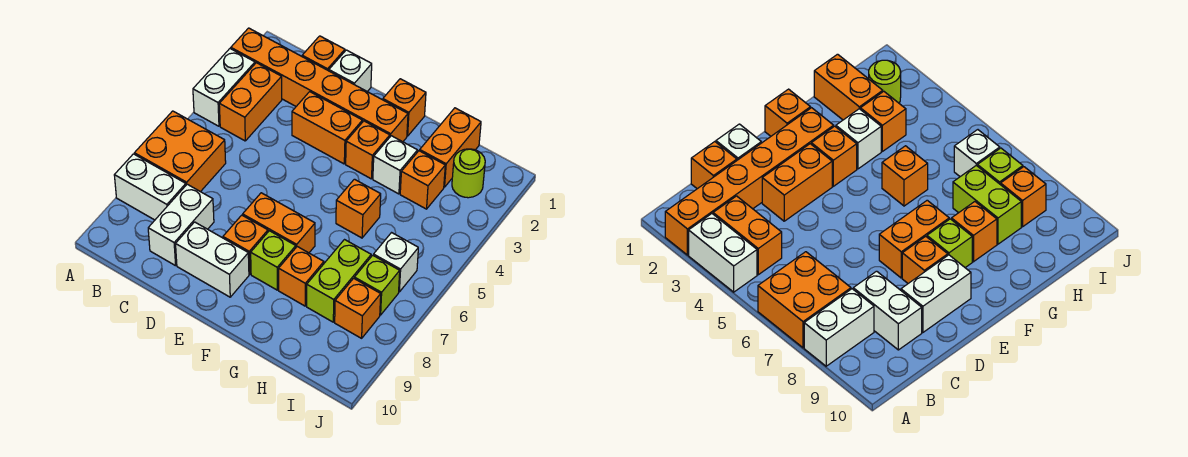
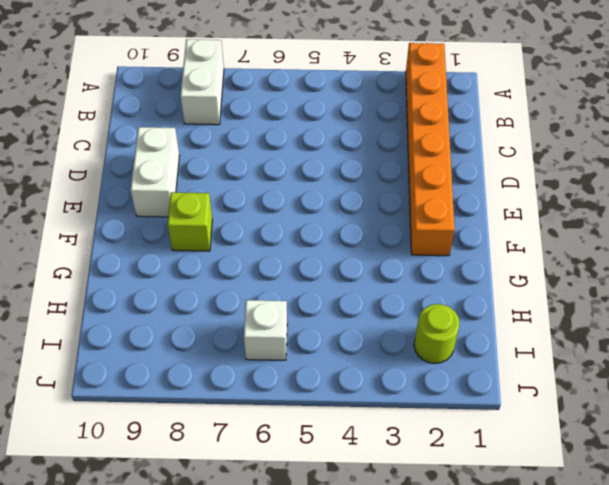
none -> white brick A3:A4 level 1
none -> orange brick A6:B7 level 1
none -> orange brick B3:B4 level 1

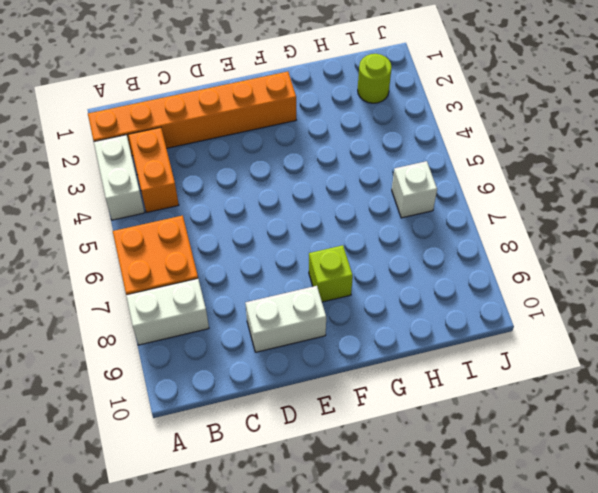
none -> orange brick C1 level 1
none -> white brick C8:C9 level 1
none -> white brick D1 level 1

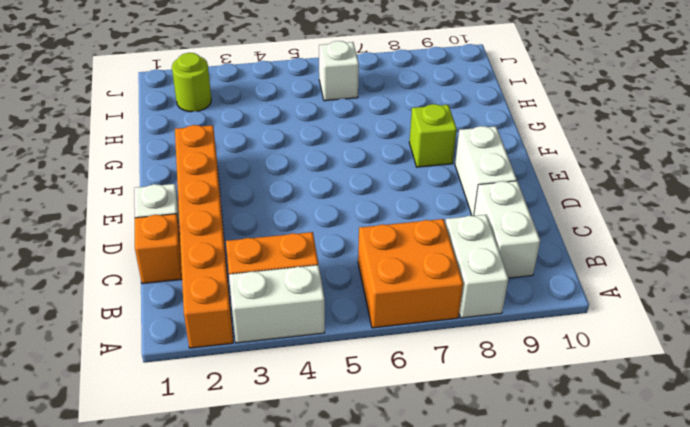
white brick B9:C9 level 1 -> white brick C8:C9 level 1
none -> orange brick D3:E3 level 1
none -> orange brick E7:F7 level 1
none -> orange brick E8 level 1

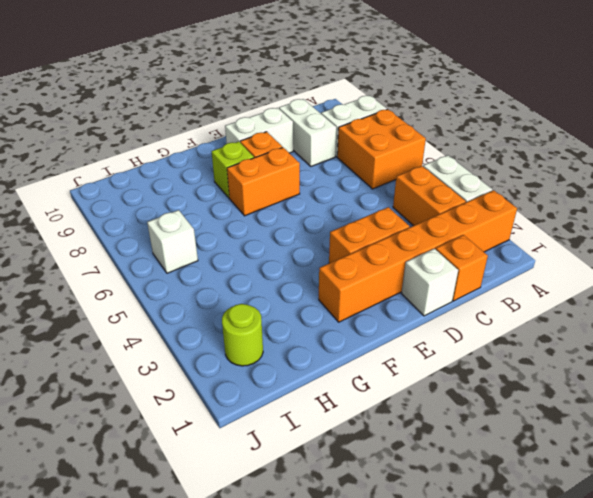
none -> orange brick F1 level 1
none -> orange brick F3 level 1
none -> white brick G3 level 1

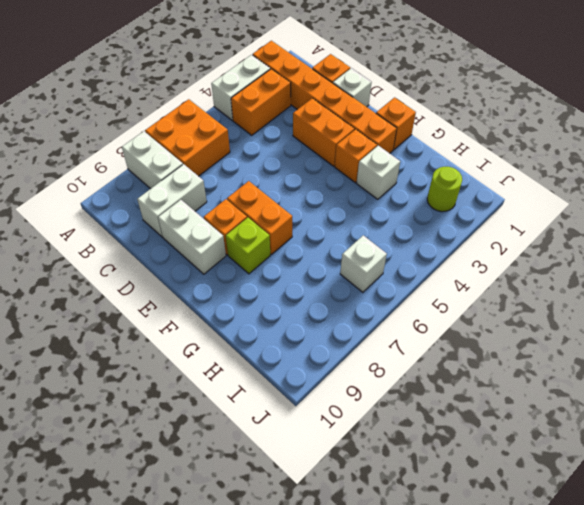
none -> orange brick G5 level 1
none -> orange brick G8 level 1
none -> orange brick H1:H2 level 1

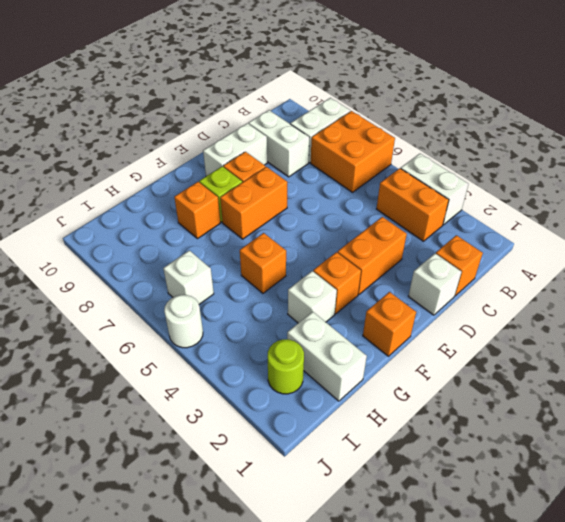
white brick H1:H2 level 1 -> orange brick H1:H2 level 1
white round brick J5 level 1 -> none
none -> orange brick A2:F2 level 1
none -> orange brick H3 level 1
none -> lime brick H7:H8 level 1

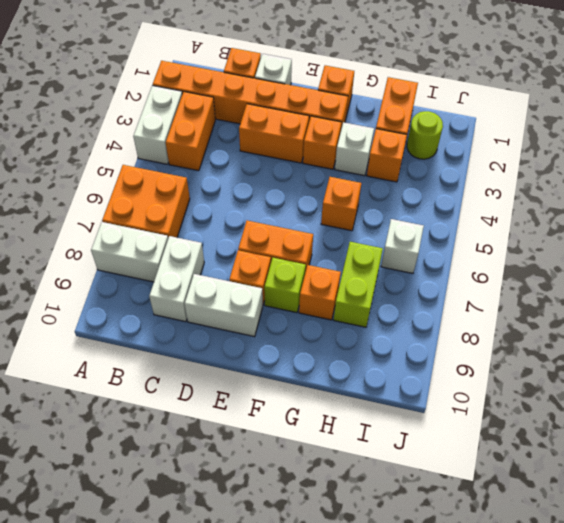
none -> lime brick I7 level 1
none -> orange brick I8 level 1

